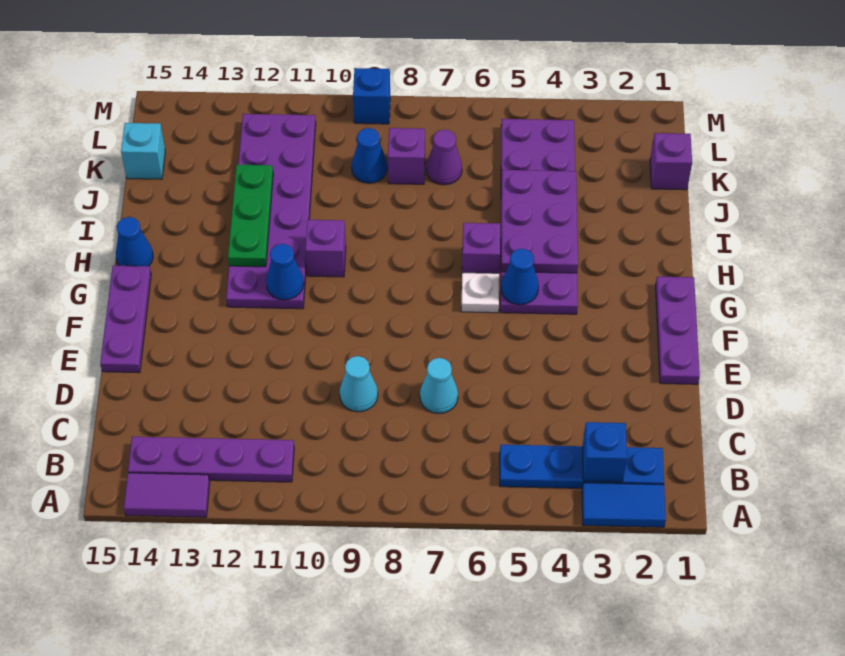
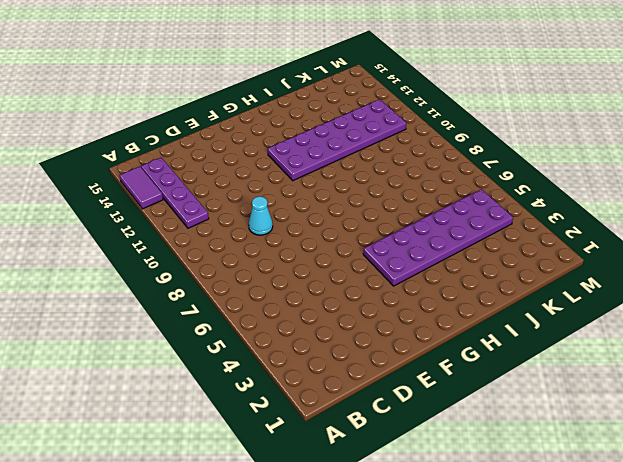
none -> blue tile A2:A3 level 1
none -> blue plate B2:B5 level 1
none -> cyan cone D7 level 1

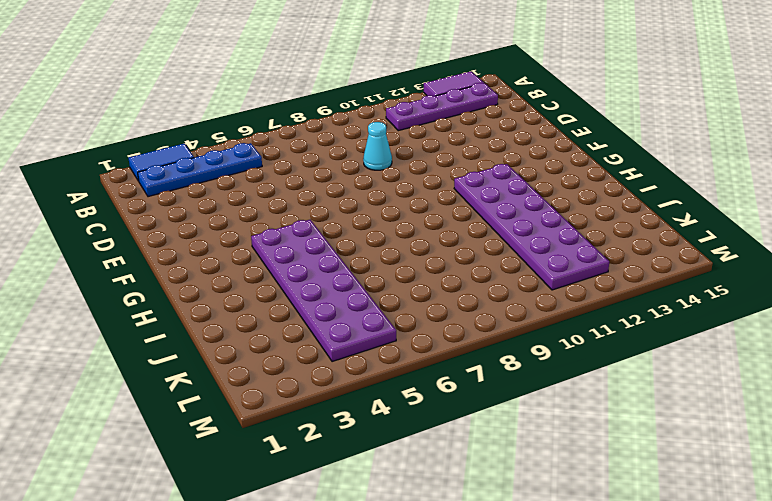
none -> cyan cone D7 level 1
none -> purple plate E1:G1 level 1
none -> purple plate E15:G15 level 1

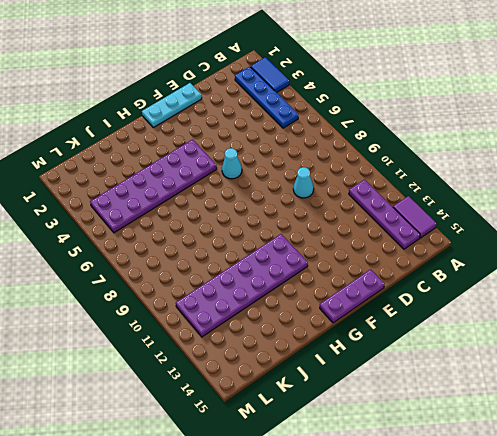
cyan plate E1:G1 level 1 -> purple plate E1:G1 level 1
cyan cone F6 level 1 -> cyan cone D7 level 1
none -> white plate G6 level 1
none -> purple brick H6 level 1
none -> purple brick H10 level 1

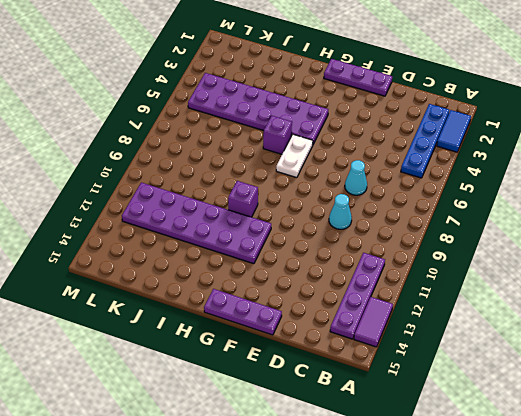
white plate G6:G7 level 1 -> white plate G6 level 1
none -> blue cone H15 level 1
none -> purple brick K1 level 1
none -> purple cone K7 level 1

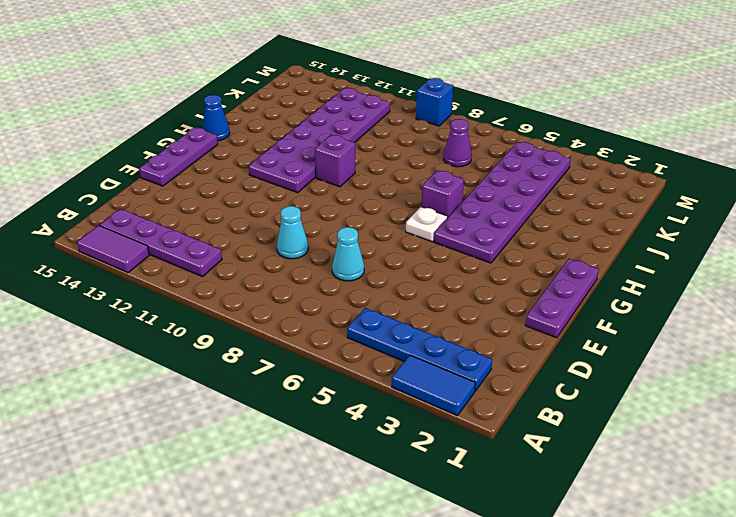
none -> purple brick K1 level 1
none -> purple brick K8 level 1
none -> blue cone K9 level 1

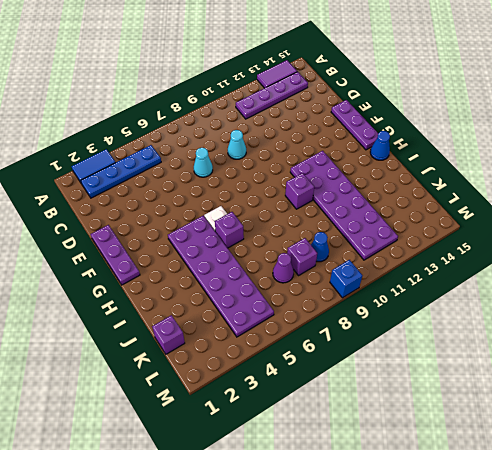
none -> cyan brick K15 level 1
none -> blue brick B3 level 2
none -> blue cone G5 level 2

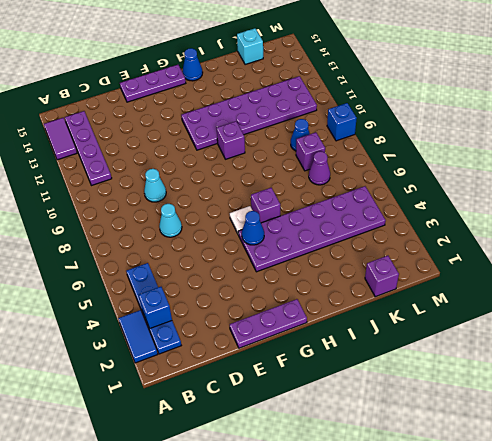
none -> blue cone G11 level 2
none -> purple plate H4:J5 level 2
none -> green plate H12:J12 level 2

